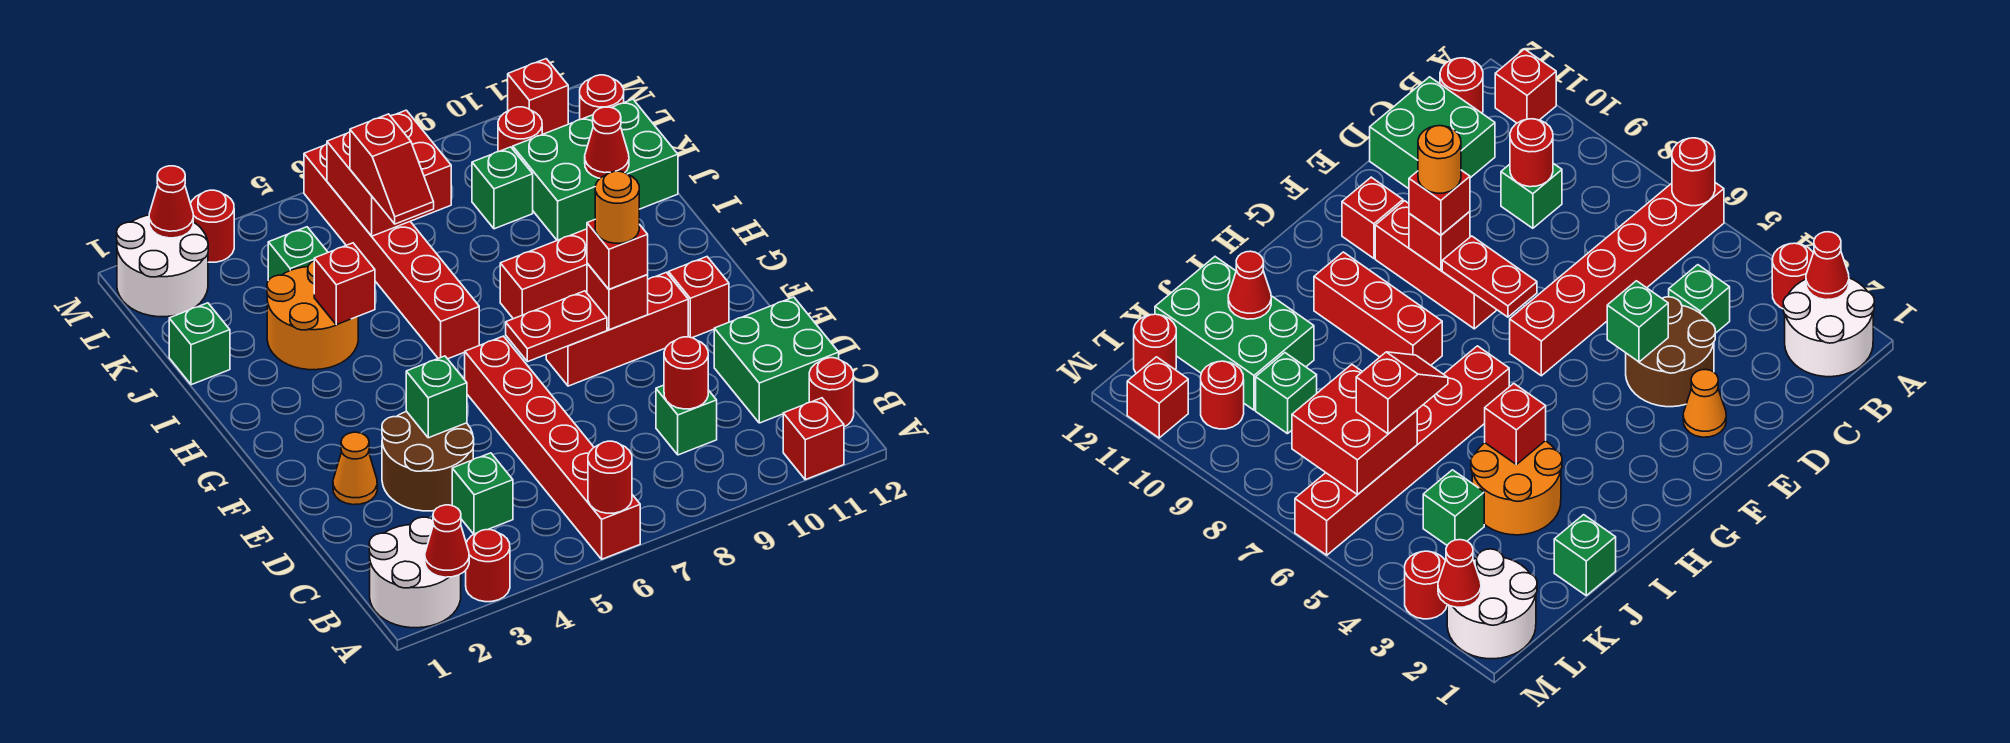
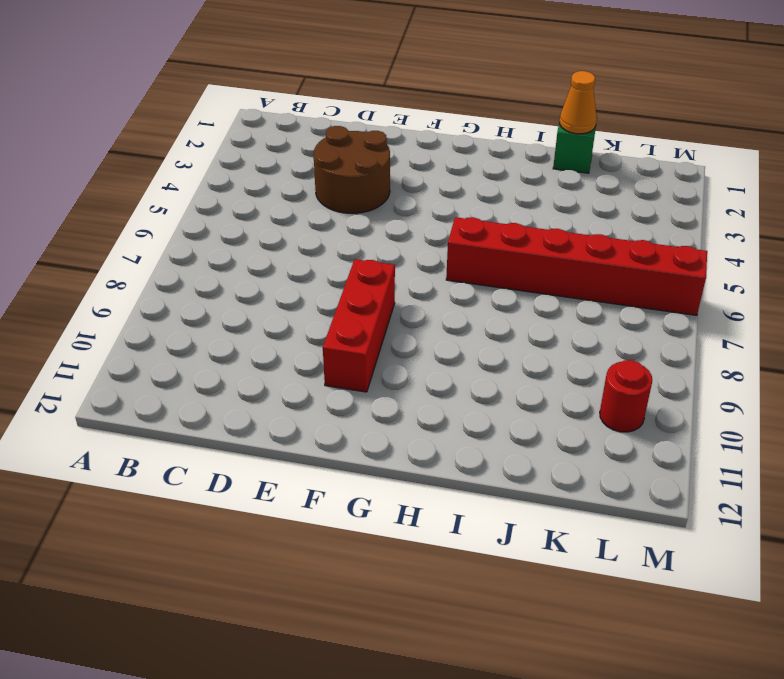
orange cone J1 level 2 -> orange cone E2 level 1
none -> white round brick A1:B2 level 1
none -> red round brick A3 level 1
none -> red brick A6:F6 level 1
none -> red brick A11 level 1

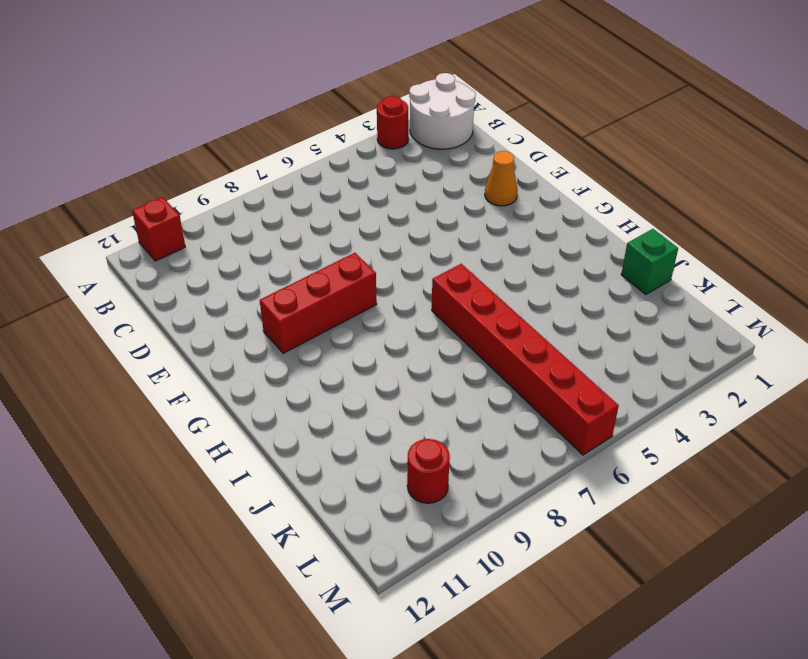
none -> red brick A6:F6 level 1
none -> red round brick B12 level 1
none -> green brick C4 level 1
none -> green brick C9 level 1

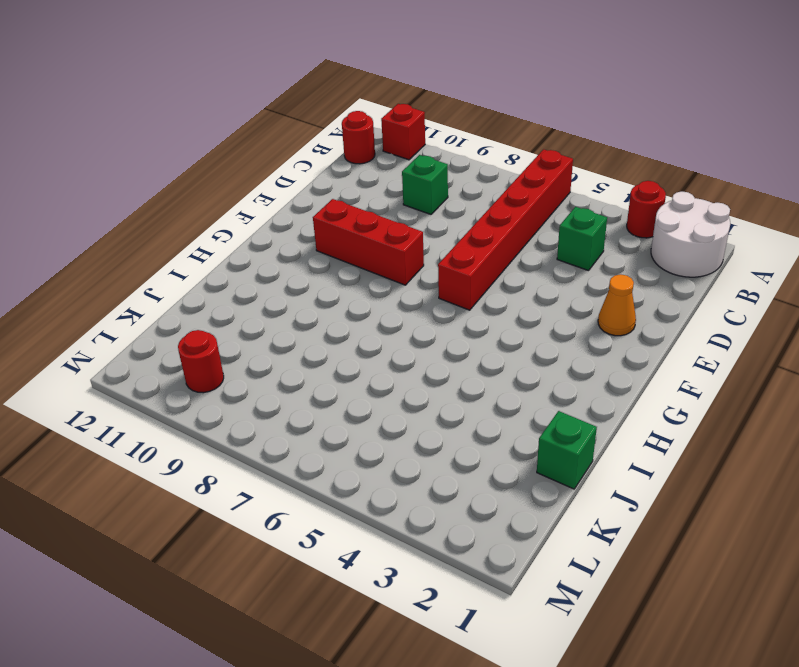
none -> green brick C11:D12 level 1
none -> brown round brick D3:E4 level 1
none -> red brick F11 level 1
none -> red brick H6:M6 level 1

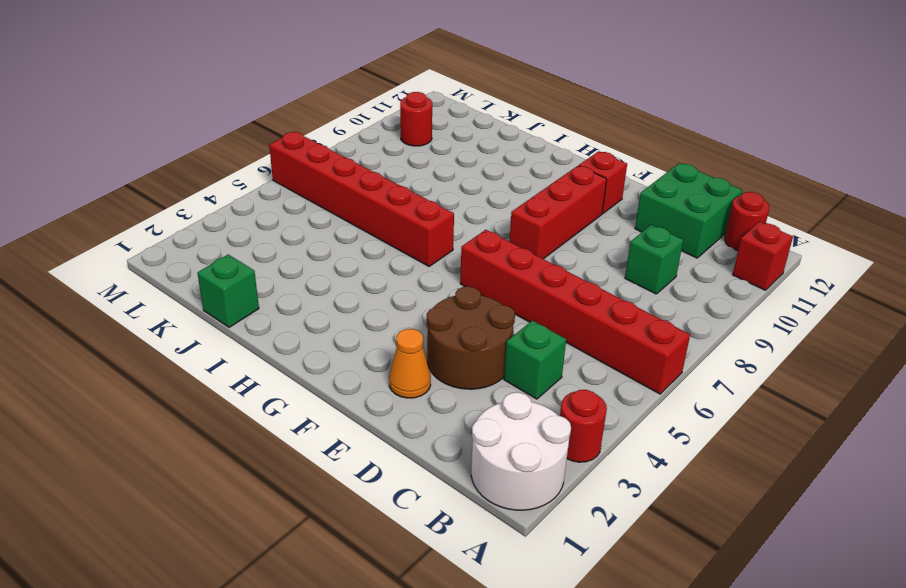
none -> red brick H8:H10 level 1
none -> orange round brick I3:J4 level 1
none -> green brick J10:K12 level 1
none -> green brick K4 level 1

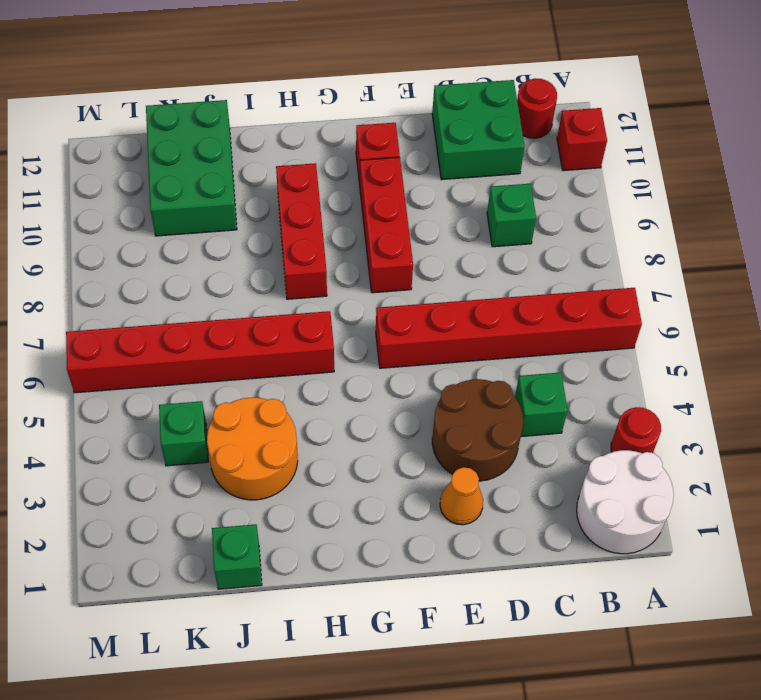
none -> green brick K9 level 1
none -> white round brick L1:M2 level 1
none -> red round brick L10 level 1
none -> red round brick L12 level 1

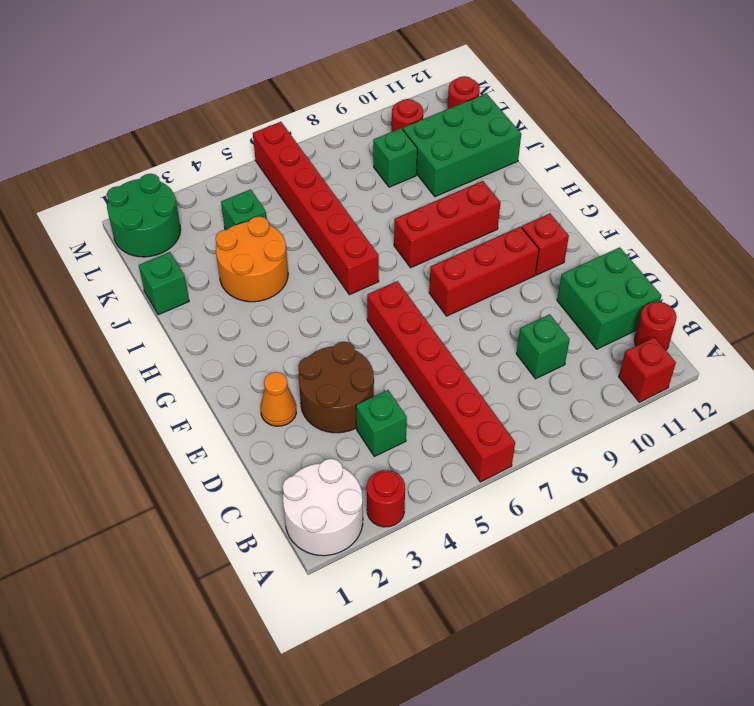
green round brick L1:M2 level 1 -> white round brick L1:M2 level 1
none -> red round brick M3 level 1
none -> red brick M11 level 1
none -> red cone A2 level 2
none -> red round brick A6 level 2

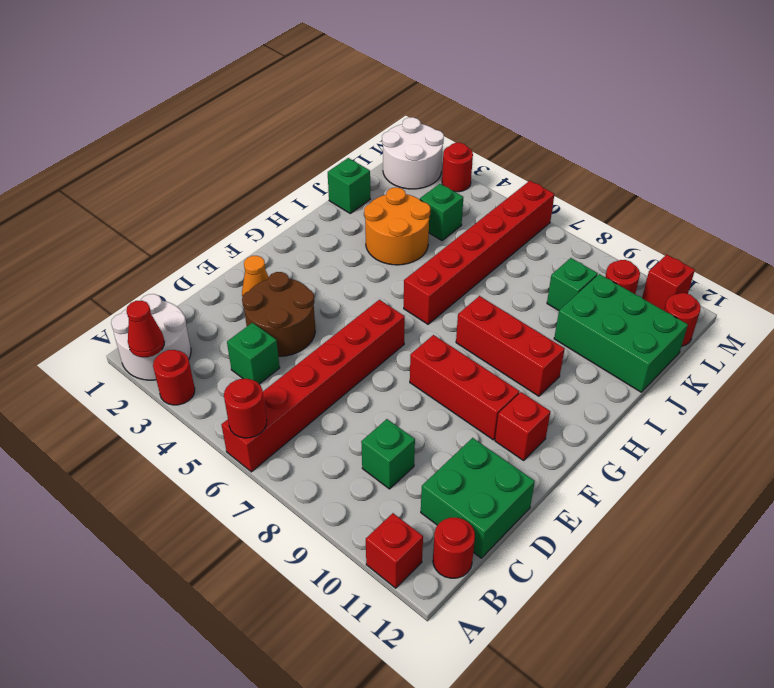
none -> red round brick C9 level 2
none -> green brick E4 level 2
none -> red plate F7:F8 level 2
none -> red brick F9 level 2

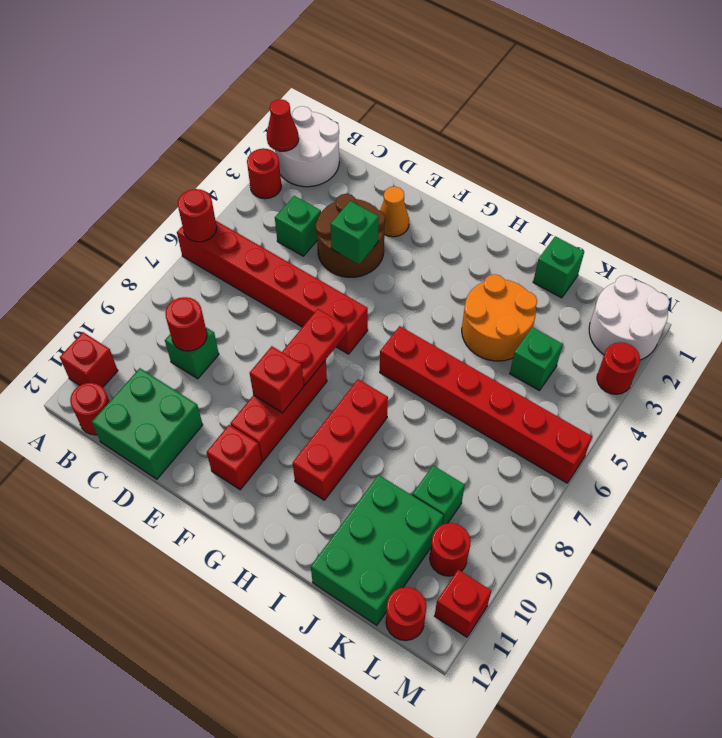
none -> red brick I4 level 2
none -> red cone J11 level 2
none -> red brick K6:L7 level 2
none -> red cone M2 level 2

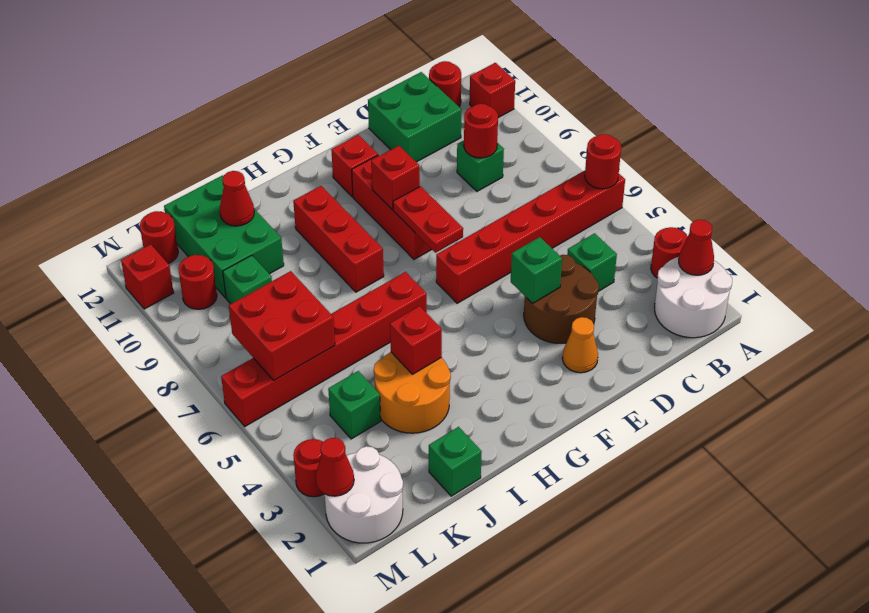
none -> red brick F9 level 3
none -> red slope J6:K6 level 3 top K
none -> orange round brick F9 level 4

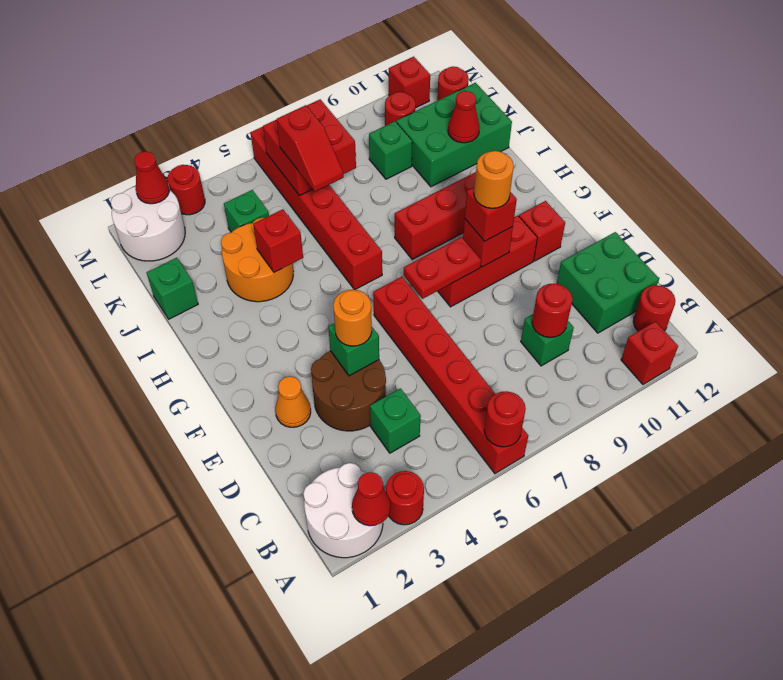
orange round brick E4 level 3 -> none

